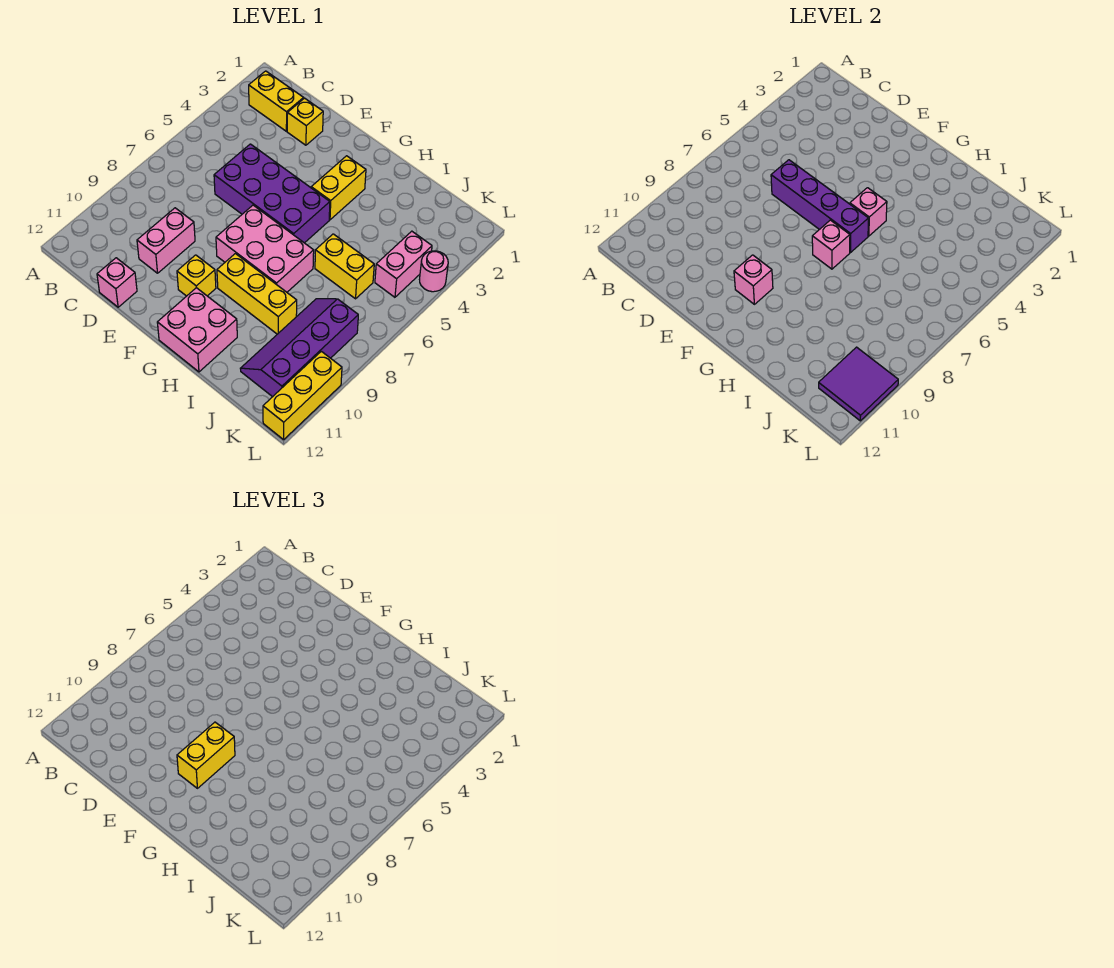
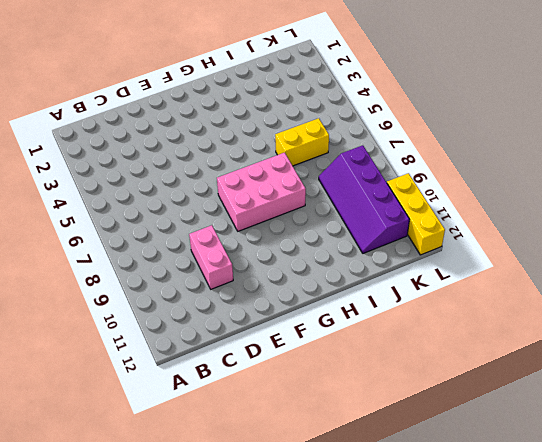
none -> yellow brick B2:C2 level 1
none -> yellow brick D2 level 1
none -> purple brick D5:G6 level 1

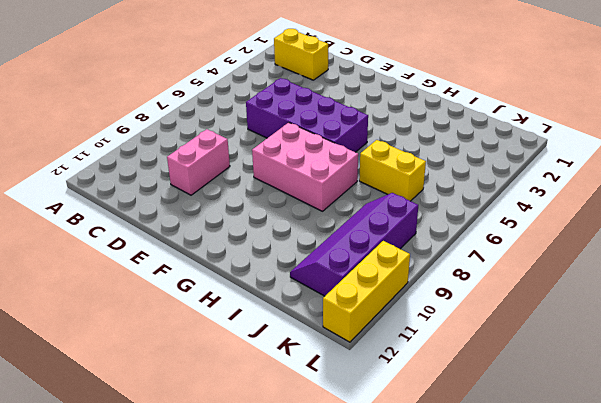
none -> yellow brick D2 level 1
none -> pink brick D12 level 1
none -> yellow brick F10 level 1

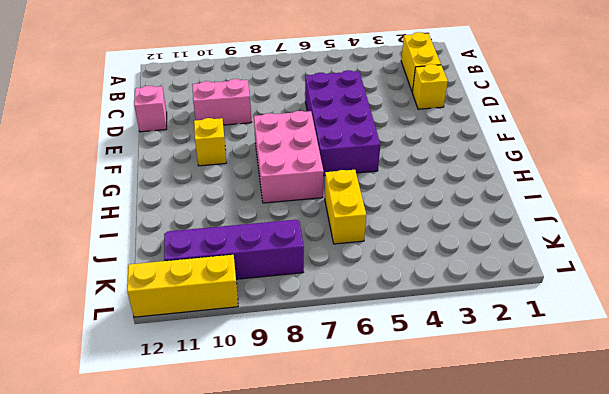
none -> yellow brick G3:G4 level 1
none -> yellow brick G9:I9 level 1
none -> pink brick G11:H12 level 1

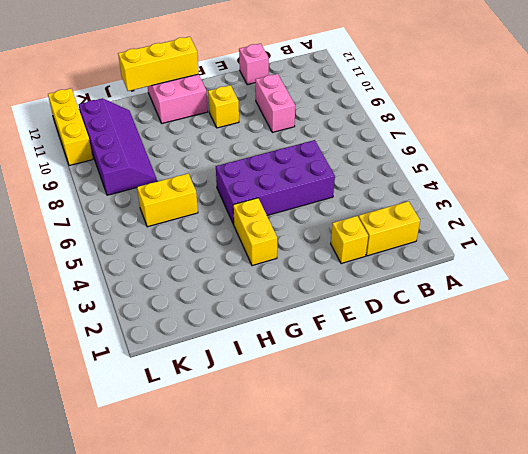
yellow brick G12:I12 level 2 -> yellow brick G9:I9 level 1
none -> pink brick F7:H8 level 1
none -> pink brick K4:K5 level 1
none -> pink round brick L4 level 1

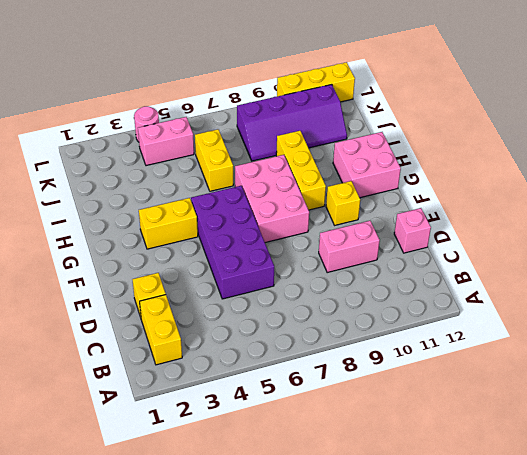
none -> purple brick D6:G6 level 2
none -> pink brick F10 level 2
none -> pink brick G5 level 2

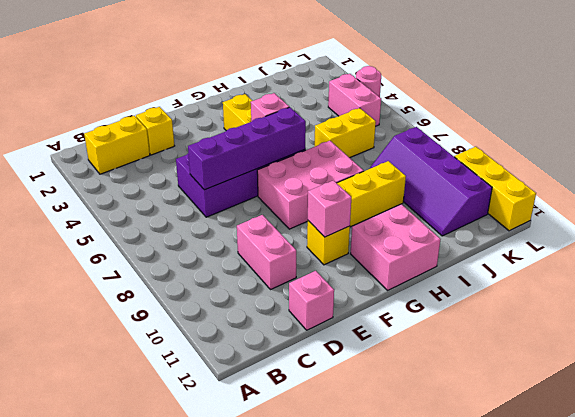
none -> pink brick G7 level 2
none -> purple tile K10:L11 level 2
none -> yellow brick F9:F10 level 3

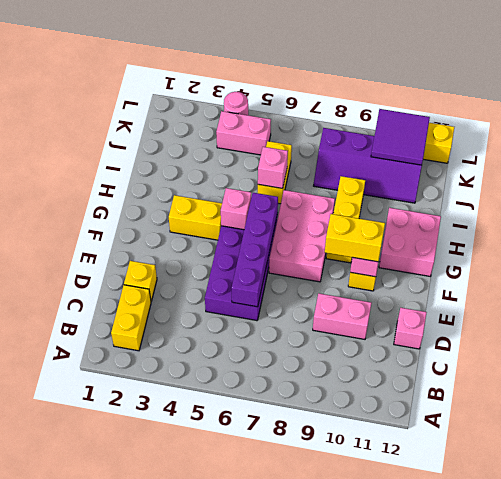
pink brick I6 level 2 -> pink brick G7 level 2

